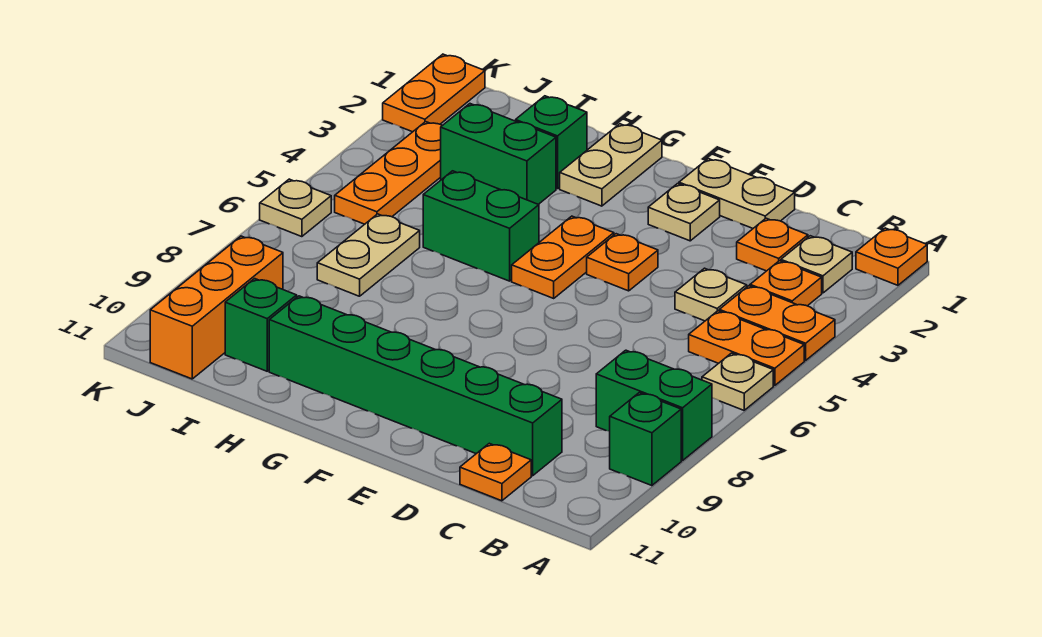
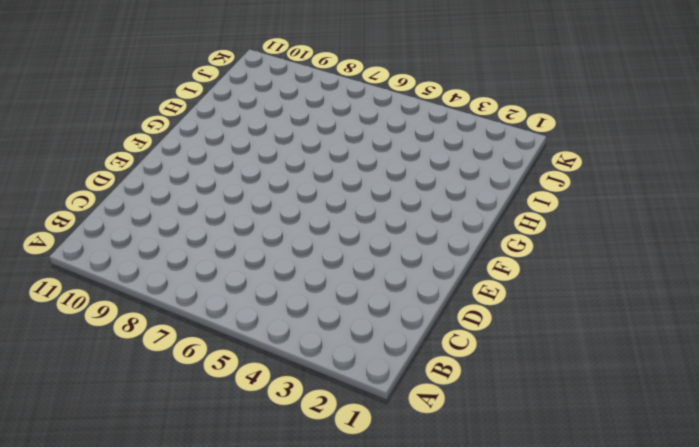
none -> orange plate A1 level 1
none -> orange plate A4:B4 level 1
none -> orange plate A5:B5 level 1

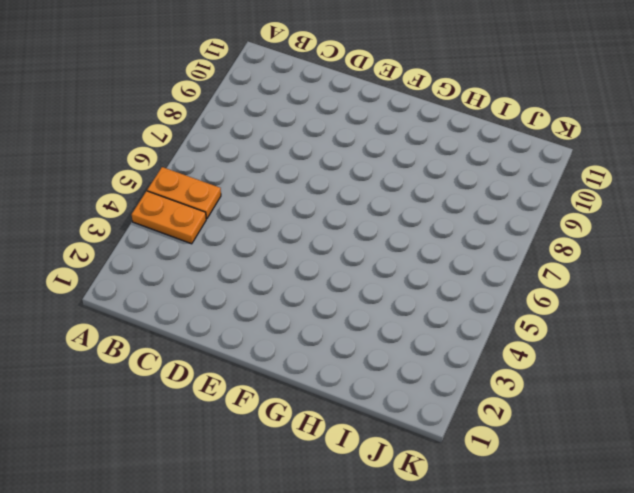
none -> orange plate A1 level 1
none -> tan plate A6 level 1
none -> green brick A8:B8 level 1

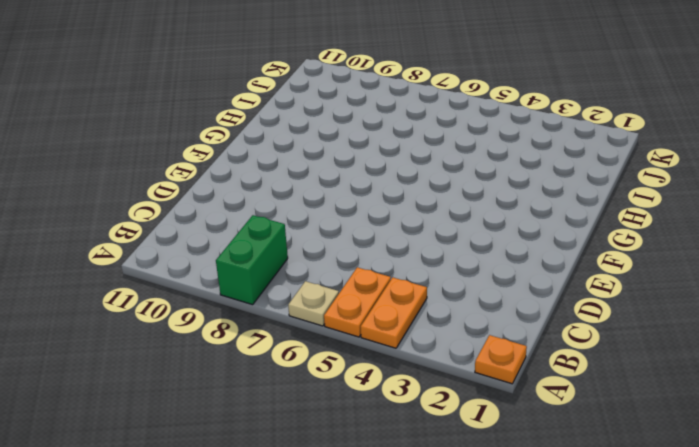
none -> green brick A9 level 1
none -> tan plate B2 level 1
none -> orange plate B3 level 1

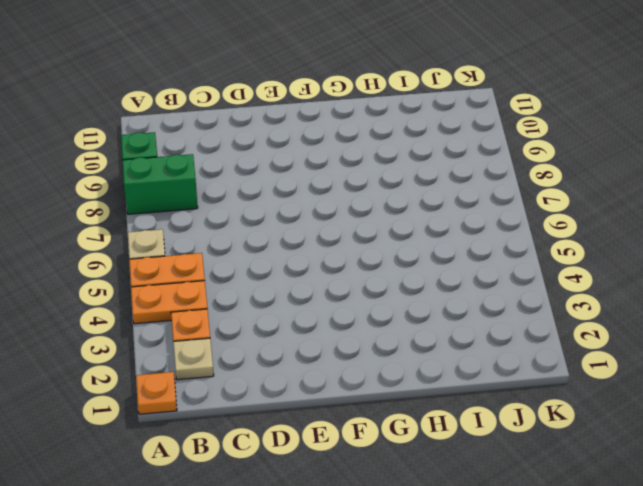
none -> orange plate C2 level 1
none -> tan plate C4 level 1
none -> green brick C10:H10 level 1

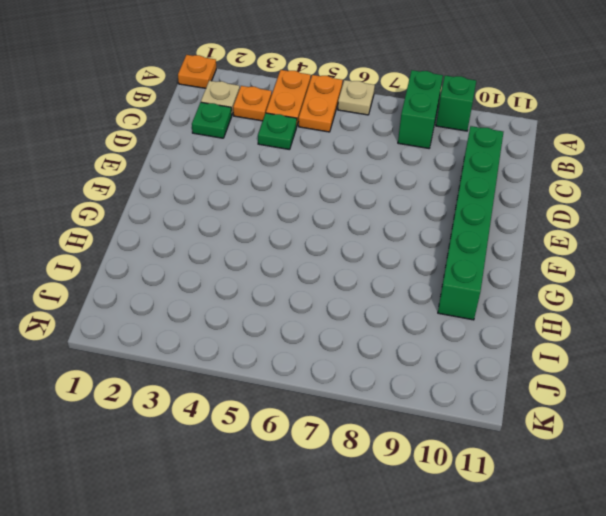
green plate C2 level 1 -> orange plate C2 level 1
green plate C4 level 1 -> tan plate C4 level 1
none -> orange plate C11 level 1
none -> tan plate D1:E1 level 1
none -> tan plate E2 level 1

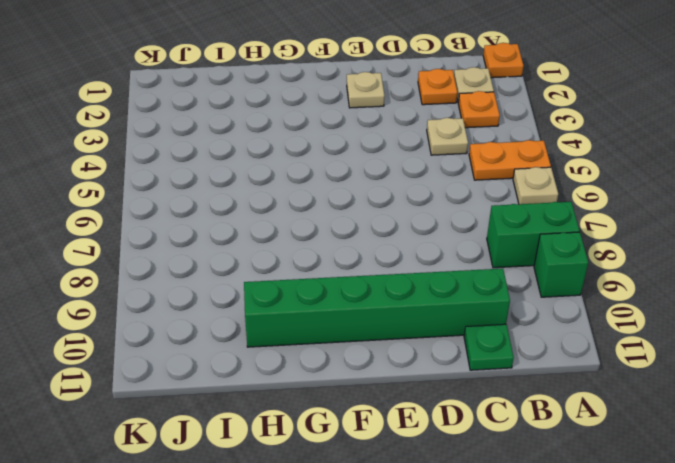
green plate C11 level 1 -> orange plate C11 level 1
none -> orange plate A4:B4 level 1
none -> tan plate D1:E1 level 1
none -> orange plate E4 level 1

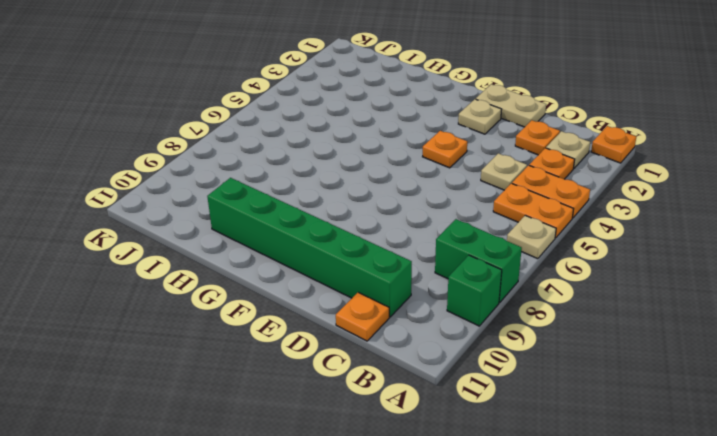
none -> orange plate F4:F5 level 1
none -> tan plate G1:G2 level 1
none -> green brick G5:H5 level 1

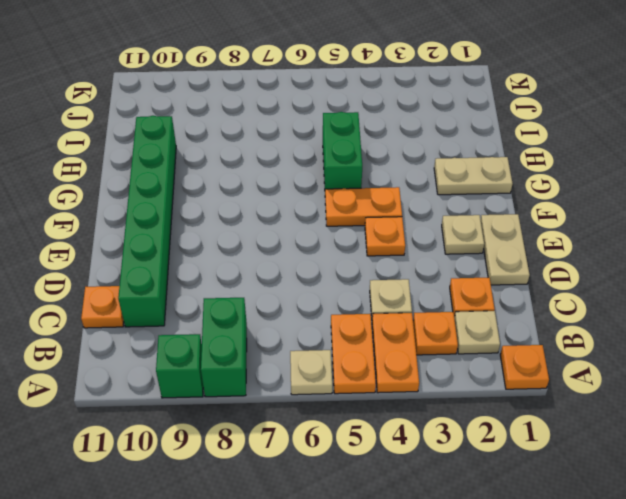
none -> green brick H2 level 1
none -> green brick H3:I3 level 1
none -> tan plate I6:I7 level 1

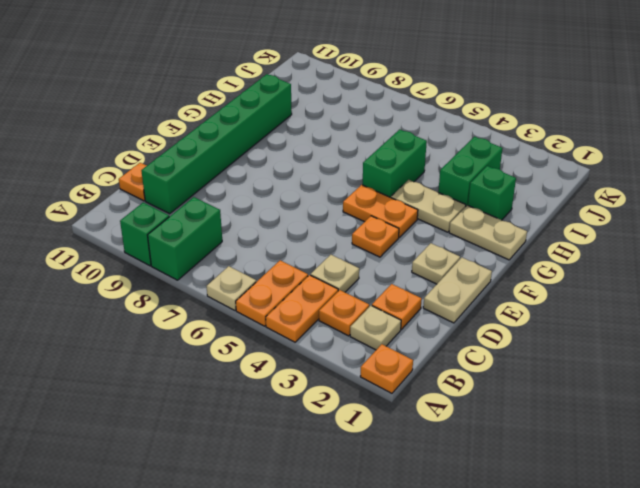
tan plate G3:G4 level 1 -> tan plate I6:I7 level 1
none -> green brick I10 level 1
none -> orange plate J3:J5 level 1
none -> orange brick J9:J11 level 1

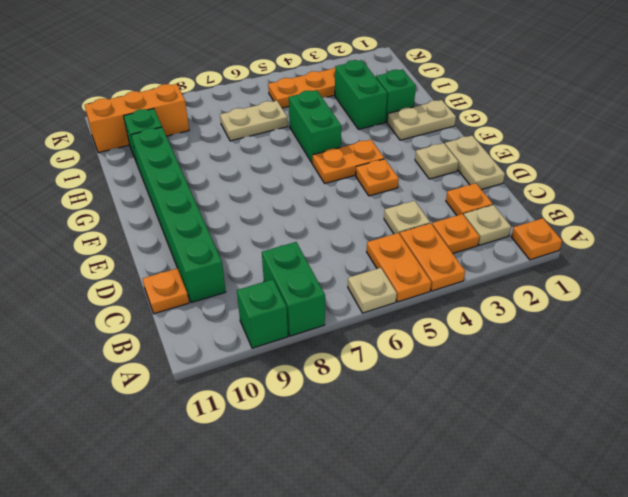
none -> orange plate K1:K2 level 1
none -> tan plate K6 level 1

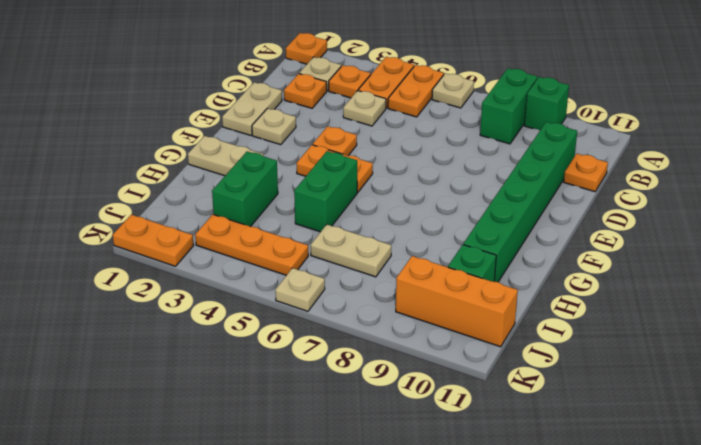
none -> green brick H2 level 1

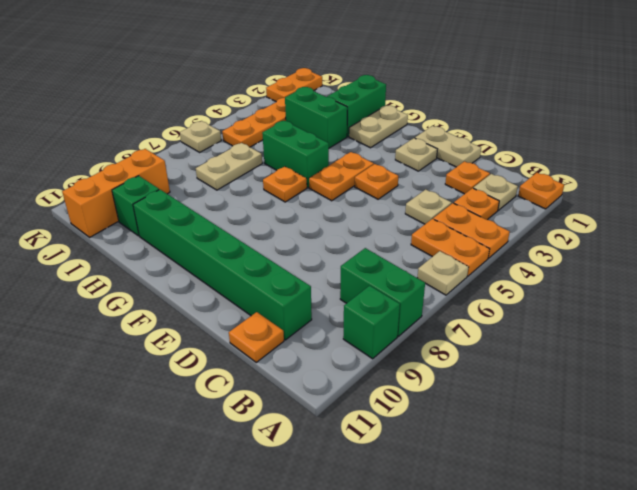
orange plate G6 level 1 -> none
green brick H1:H2 level 1 -> green brick H2 level 1

